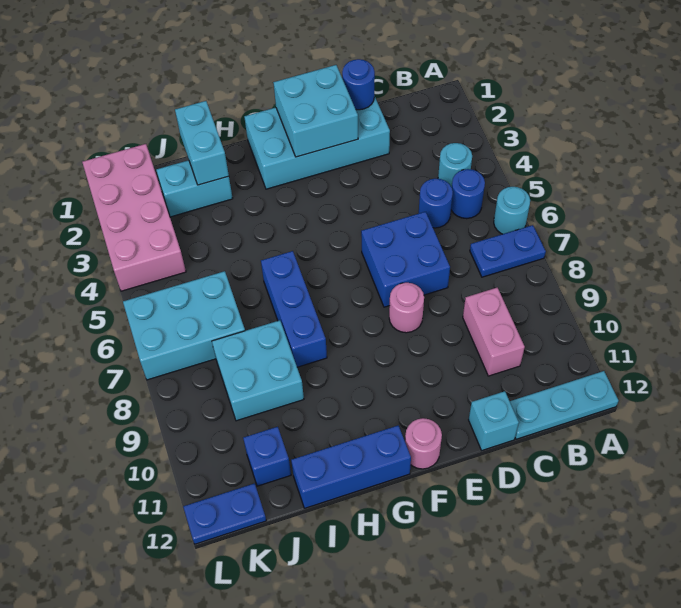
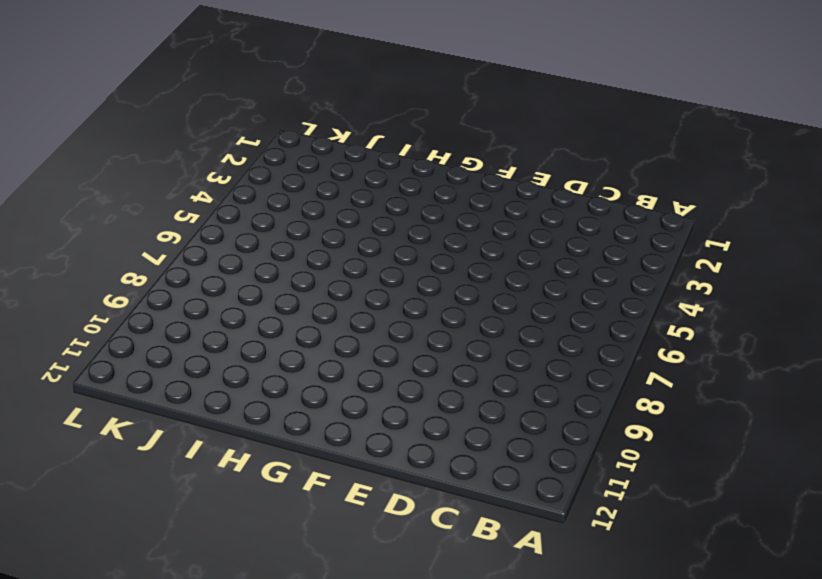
none -> cyan round brick A6 level 1
none -> blue plate A7:B7 level 1
none -> cyan plate A12:C12 level 1

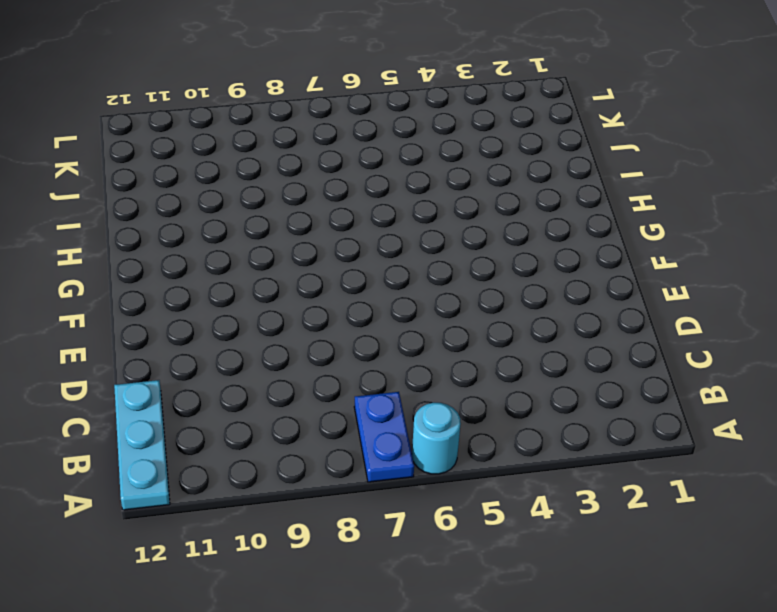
none -> cyan round brick B4 level 1
none -> blue round brick B5 level 1
none -> blue round brick C5 level 1

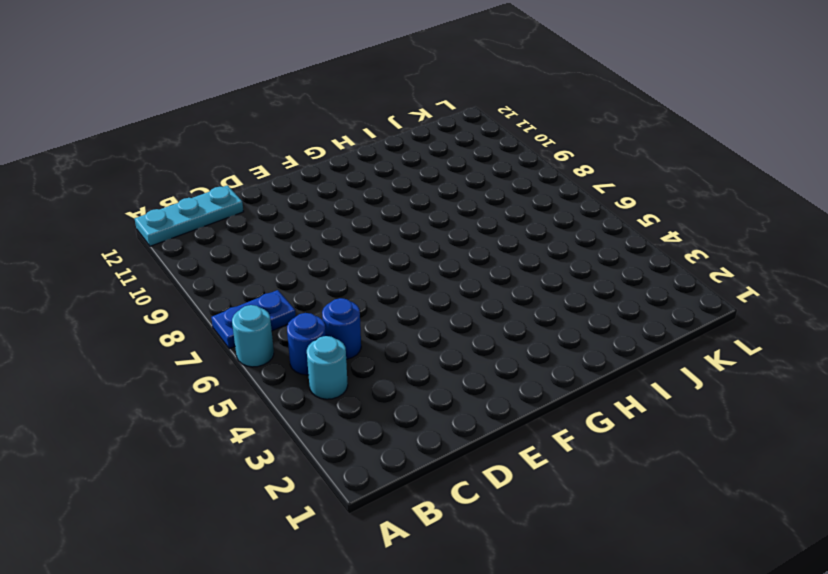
none -> pink brick C9:C10 level 1
none -> cyan brick D1:G2 level 1
none -> blue brick D6:E7 level 1

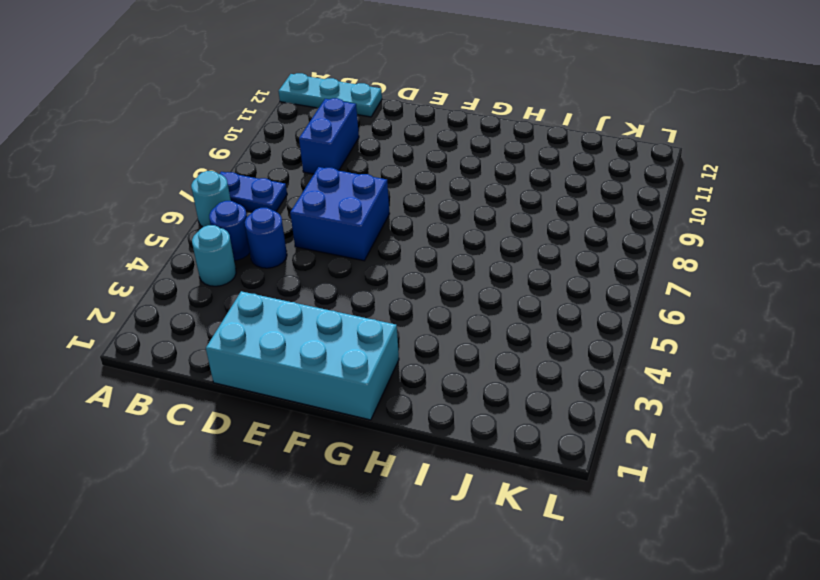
blue brick C9:C10 level 1 -> pink brick C9:C10 level 1
none -> cyan brick D12 level 1
none -> pink round brick E8 level 1
none -> pink round brick F12 level 1

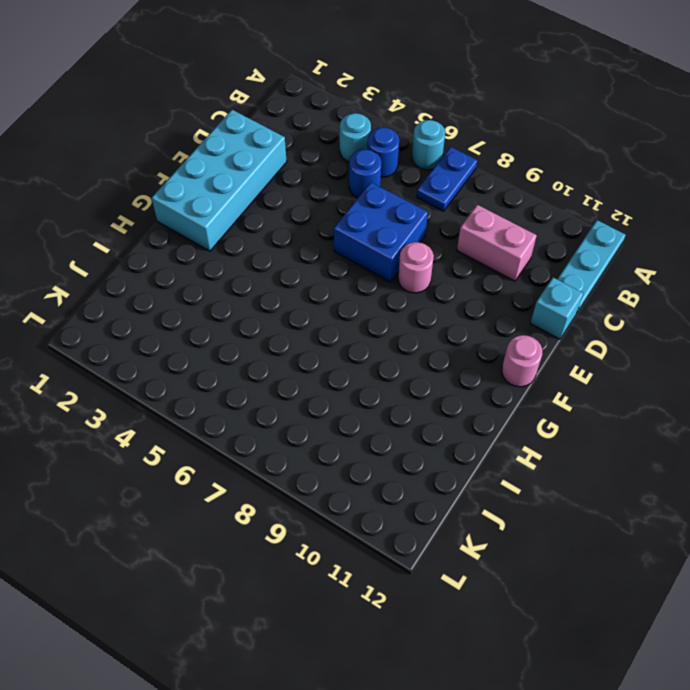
none -> blue brick G12:I12 level 1
none -> blue brick H6:H8 level 1
none -> cyan brick I2:J2 level 1

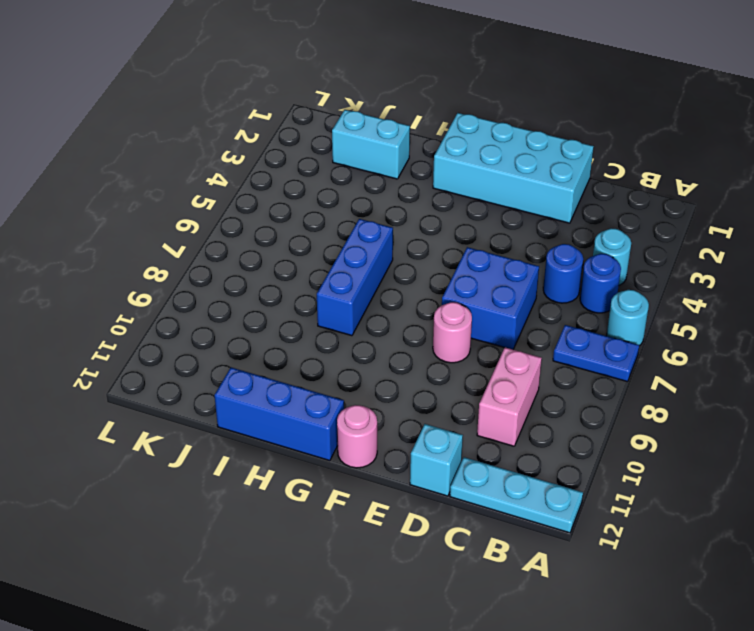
none -> cyan brick I8:J9 level 1
none -> cyan brick J6:L7 level 1
none -> blue brick J11 level 1

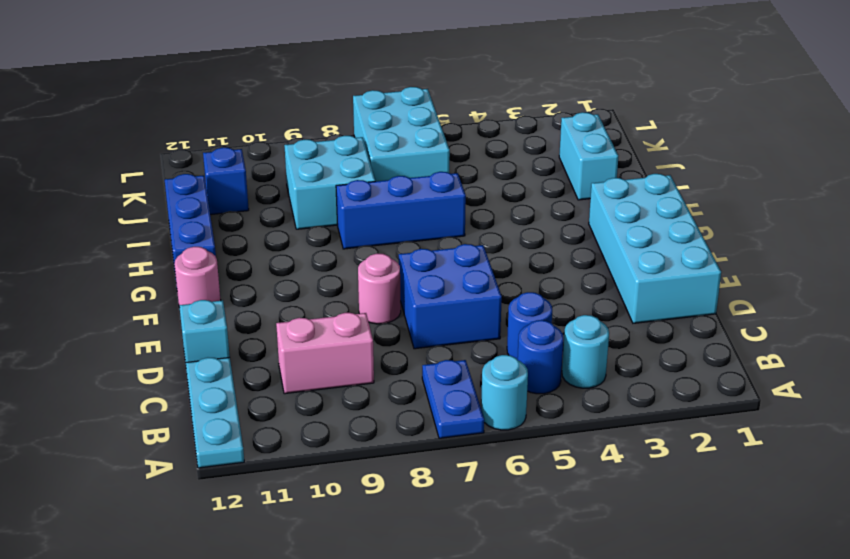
none -> pink brick K1:L4 level 1
none -> blue plate K12:L12 level 1
none -> blue round brick D1 level 2

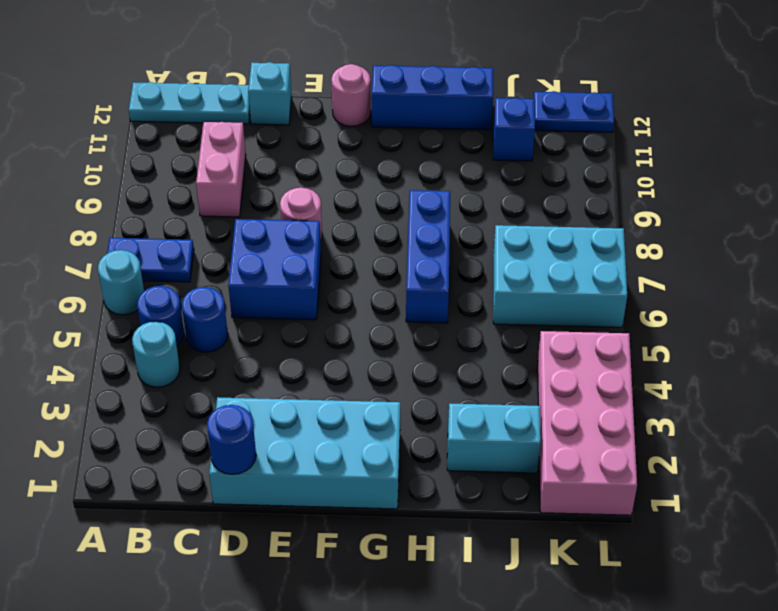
none -> cyan brick I8:J9 level 1
none -> cyan brick E1:F2 level 2
none -> cyan brick I1:I2 level 2

